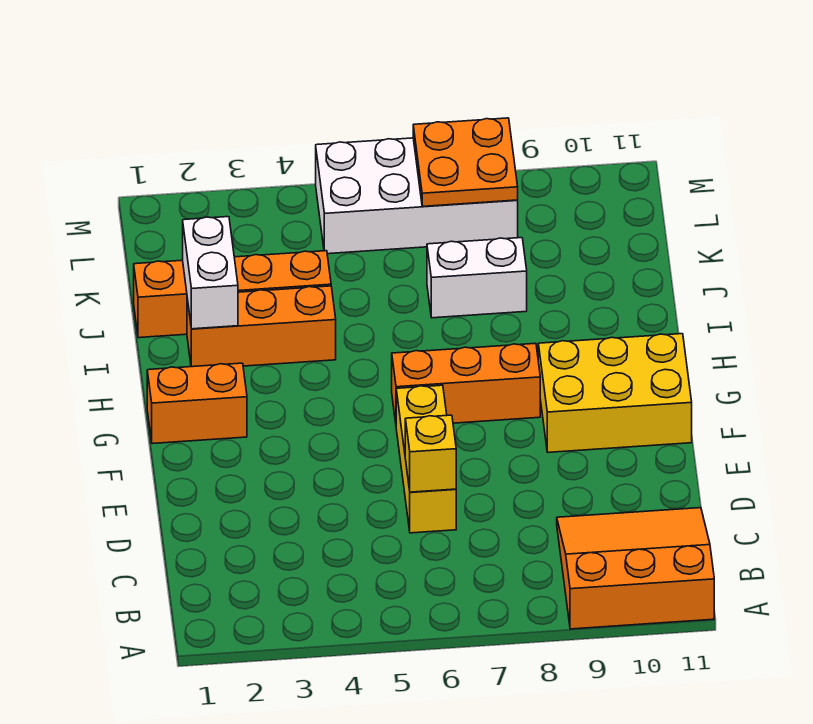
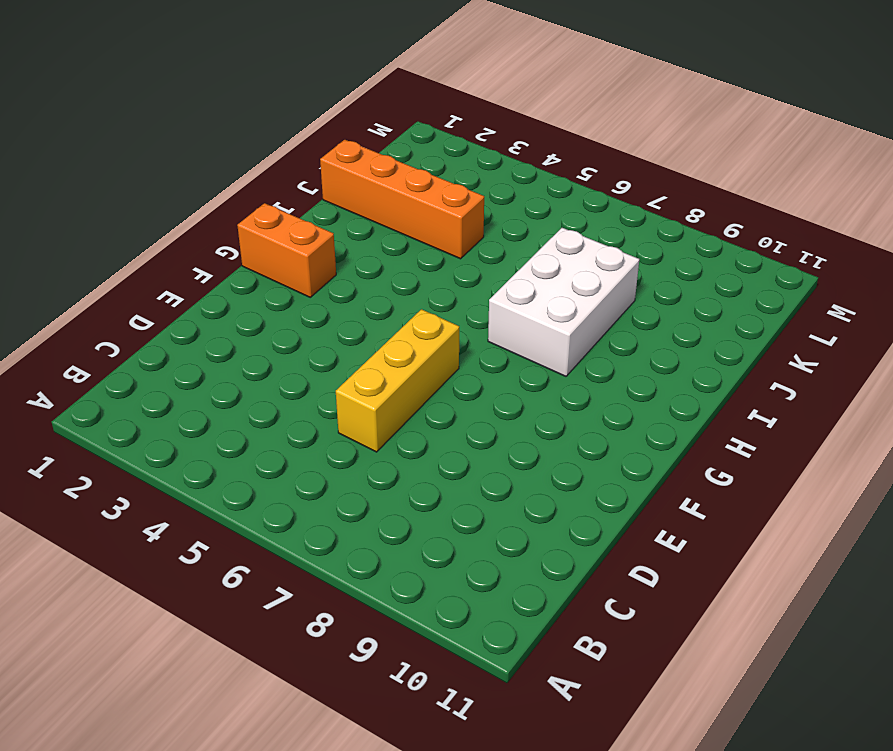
white brick H7:J8 level 1 -> white brick J7:J8 level 1
none -> orange slope A9:C11 level 1 top A
none -> yellow brick F9:G11 level 1
none -> orange brick G6:G8 level 1

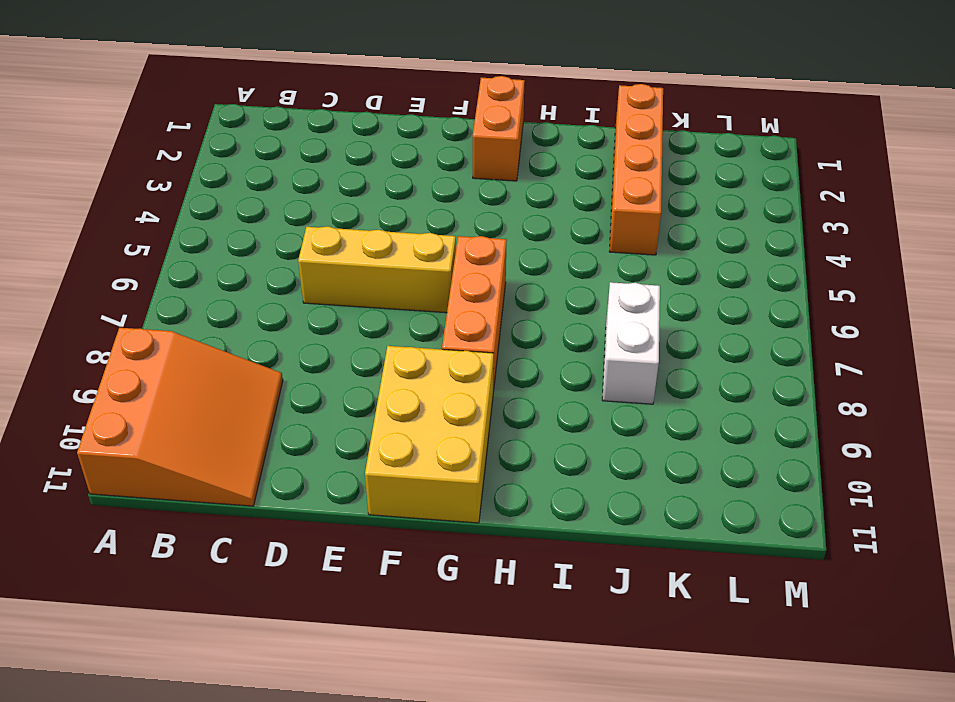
none -> orange brick I2:I4 level 1
none -> white brick L5:M8 level 1
none -> yellow brick D6 level 2

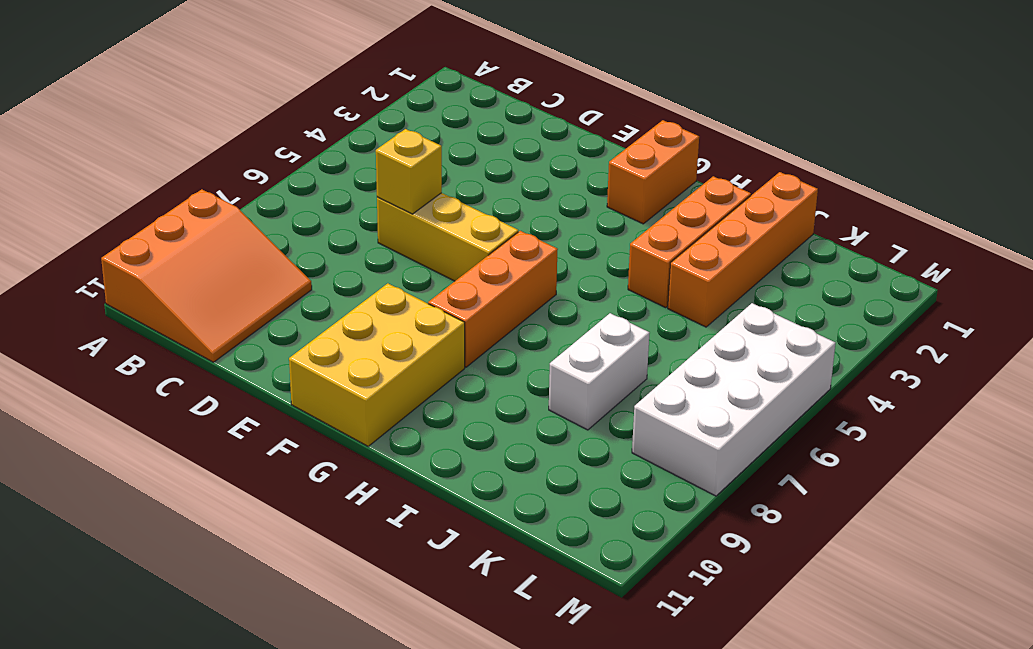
none -> white brick I2:J2 level 2
none -> orange plate L7:M8 level 2

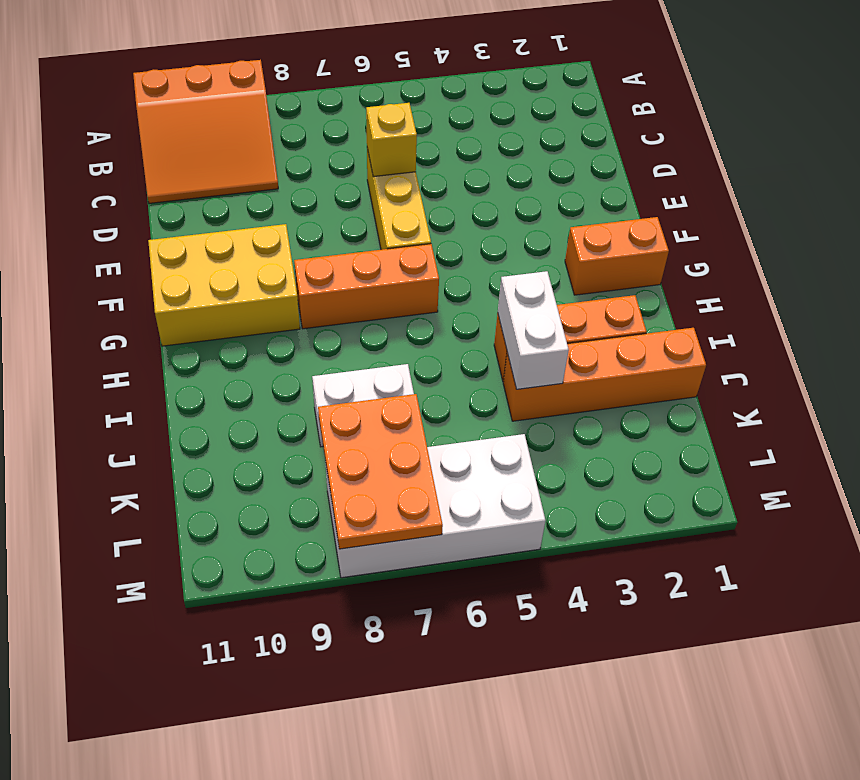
white brick I4:J4 level 2 -> white brick I2:J2 level 2
orange plate K7:M8 level 2 -> orange plate L7:M8 level 2

